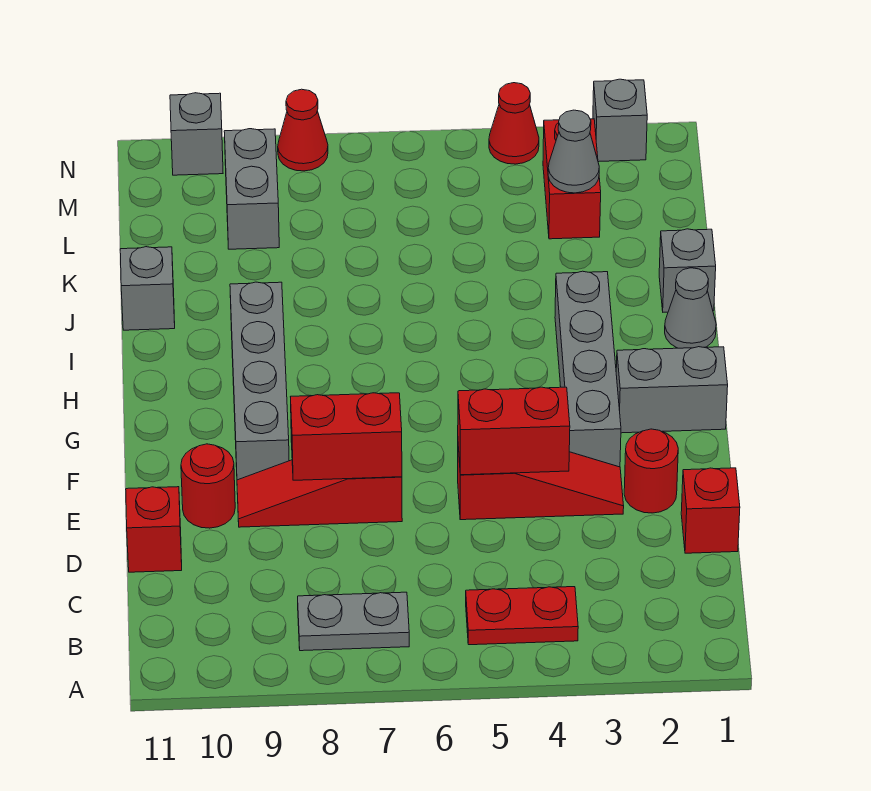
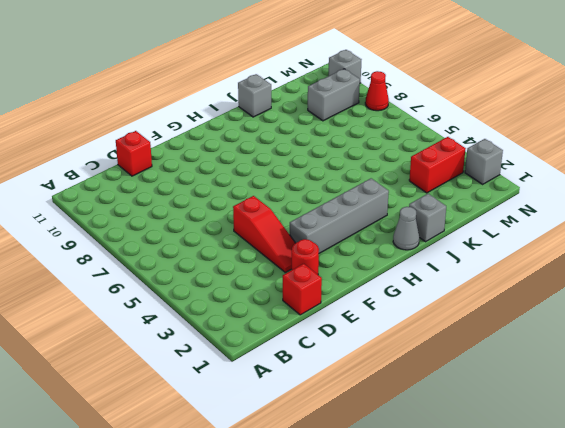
none -> red plate B4:B5 level 1
none -> grey plate B7:B8 level 1
none -> red slope E7:E9 level 1 top 7

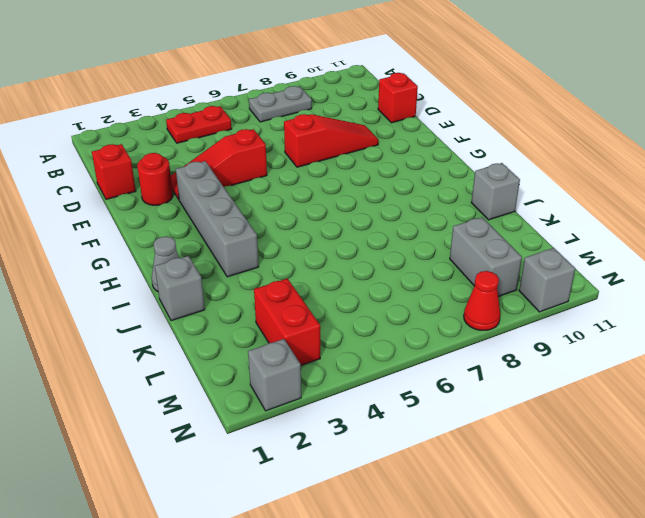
none -> red round brick E10 level 1
none -> grey brick F9:I9 level 1
none -> grey brick G1:G2 level 1

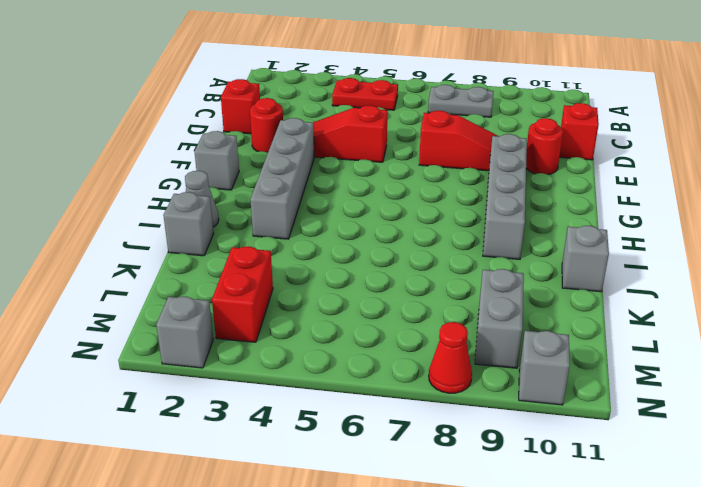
grey brick G1 level 1 -> grey brick G1:G2 level 1
none -> red cone N4 level 1
none -> red brick E4:E5 level 2
none -> red brick E7:E8 level 2

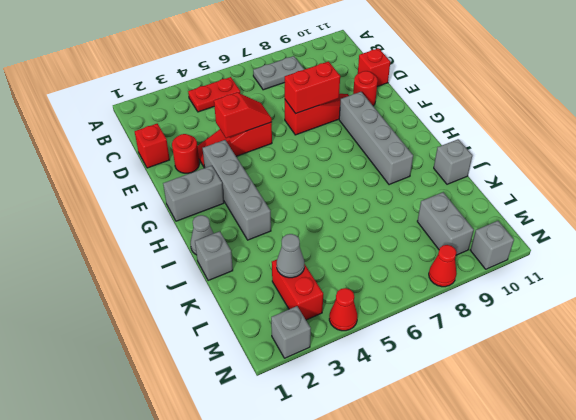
red slope E4:E5 level 2 top 4 -> red brick E4:E5 level 2

